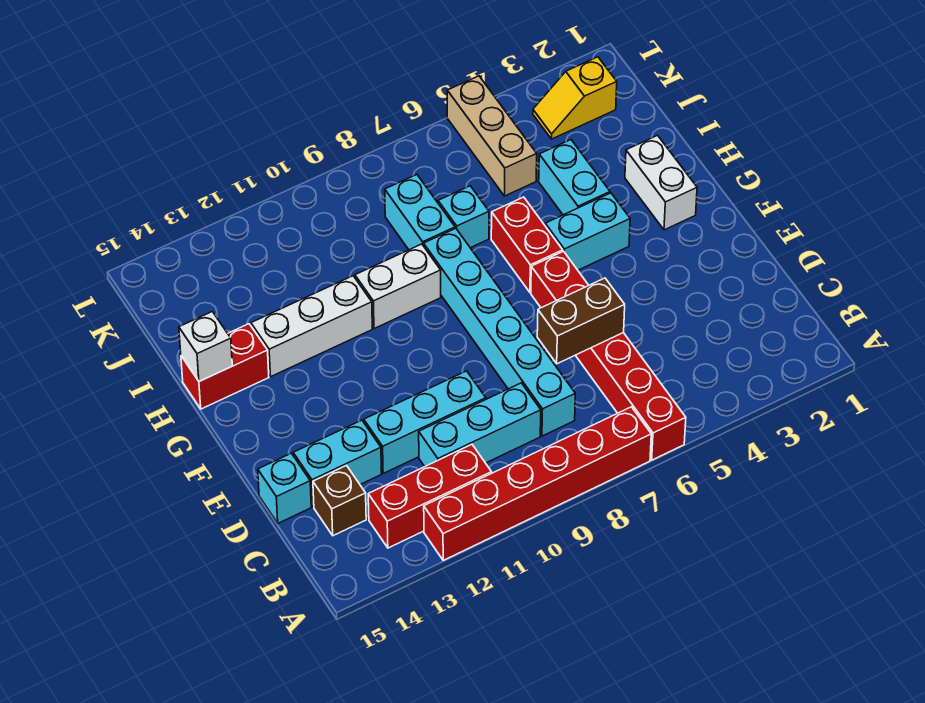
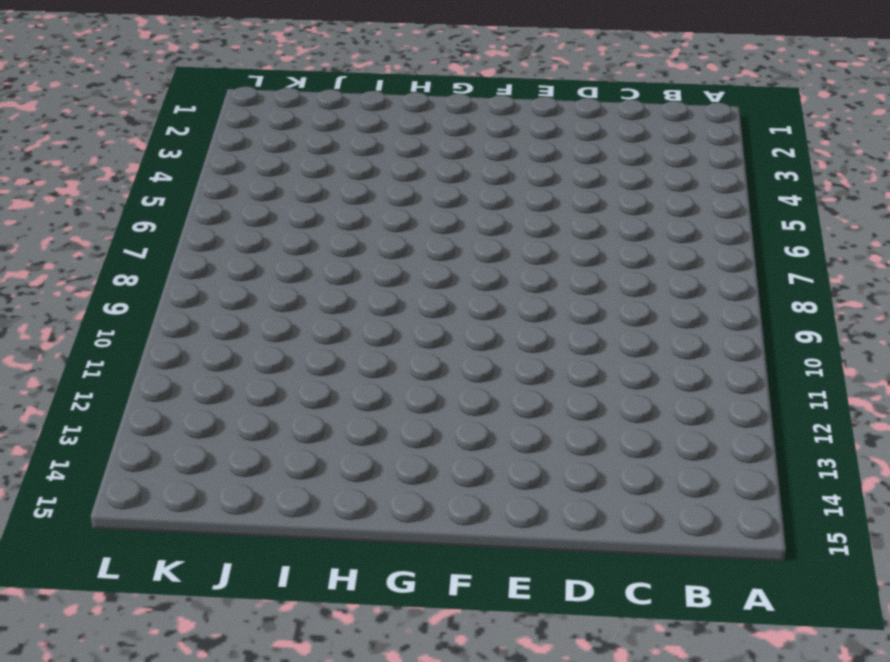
none -> red brick A6:F6 level 1
none -> red brick A7:A12 level 1
none -> red brick B11:B13 level 1

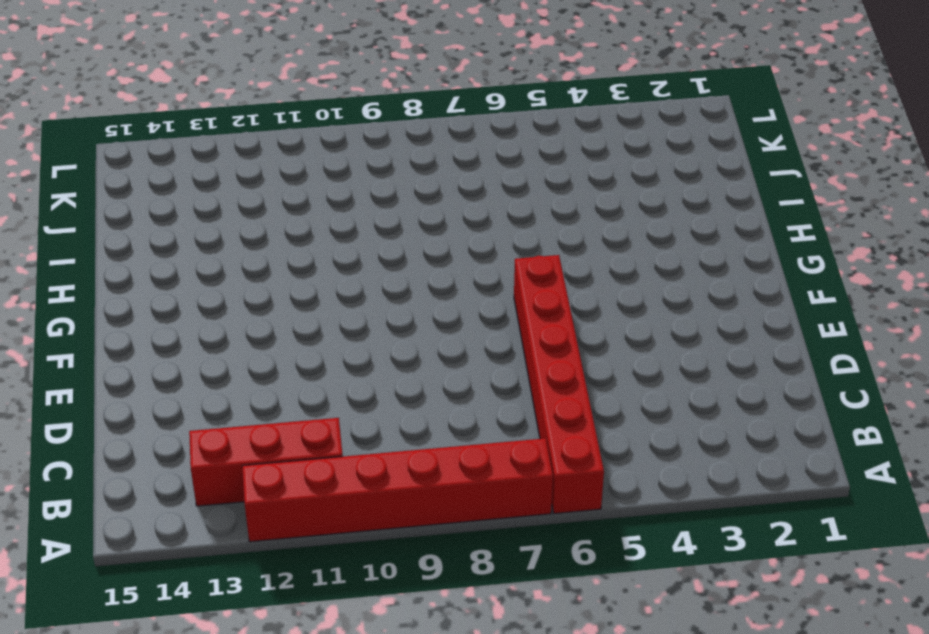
none -> cyan brick C8:H8 level 1
none -> cyan brick C9:C11 level 1
none -> brown brick C14 level 1

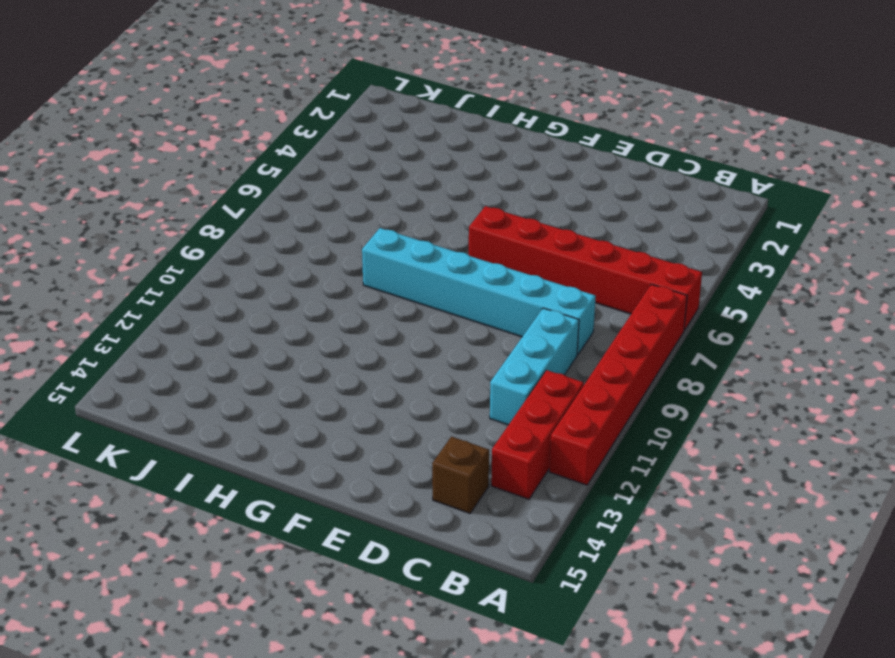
none -> cyan brick D10:D12 level 1
none -> cyan brick D13:D14 level 1
none -> cyan brick D15 level 1

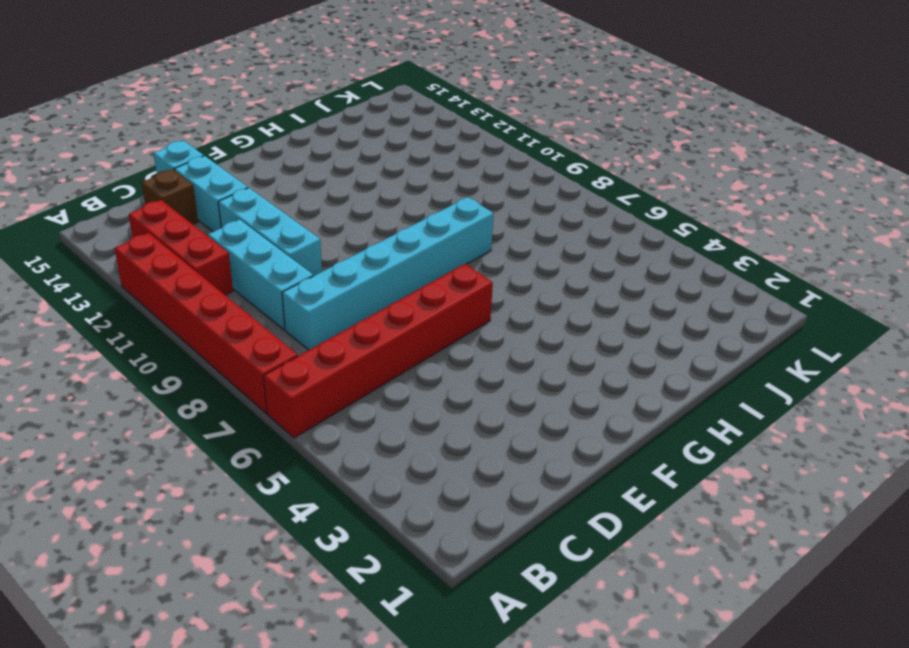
none -> white brick G2:H2 level 1
none -> cyan brick G4:G5 level 1
none -> red brick G6:H6 level 1

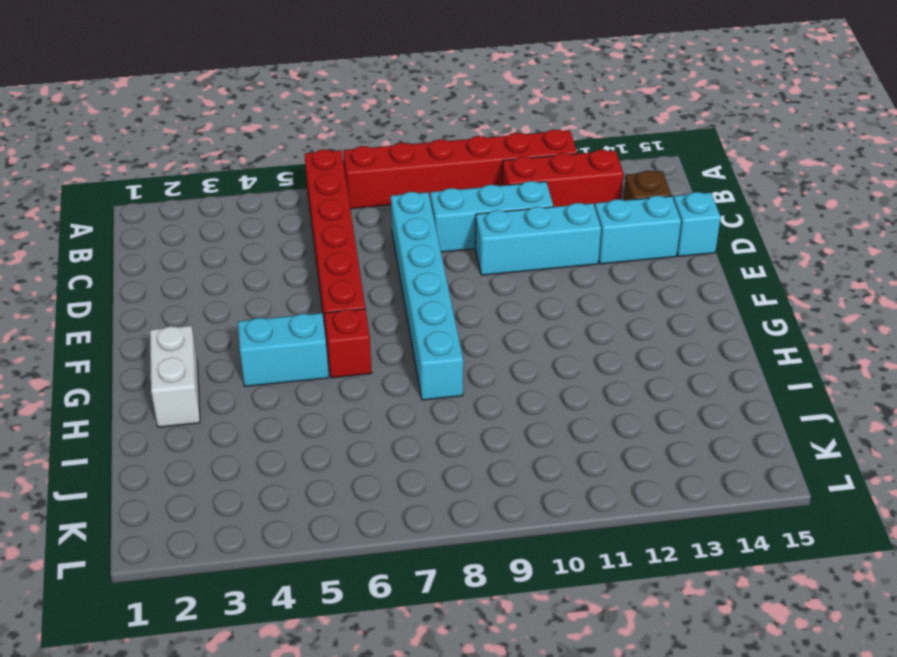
red brick G6 level 1 -> red brick G6:H6 level 1
none -> cyan brick H4:I4 level 1
none -> white brick H9:H10 level 1
none -> white brick H11:H13 level 1

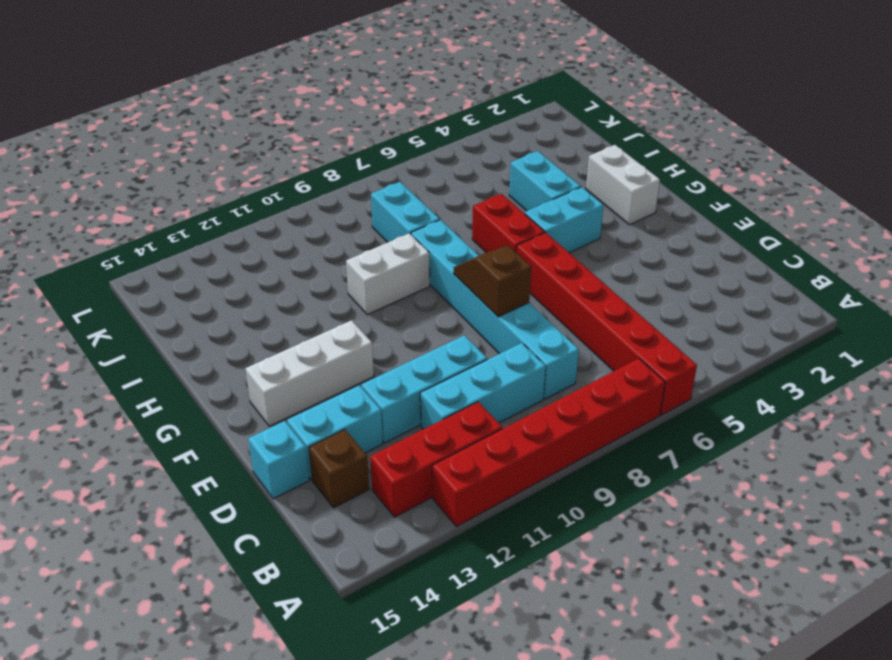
brown slope E8:F8 level 2 top E -> none
white brick F12:F14 level 1 -> white brick H11:H13 level 1
none -> red brick H14:H15 level 1
none -> cyan brick I7 level 1
none -> tan brick J5:L5 level 1

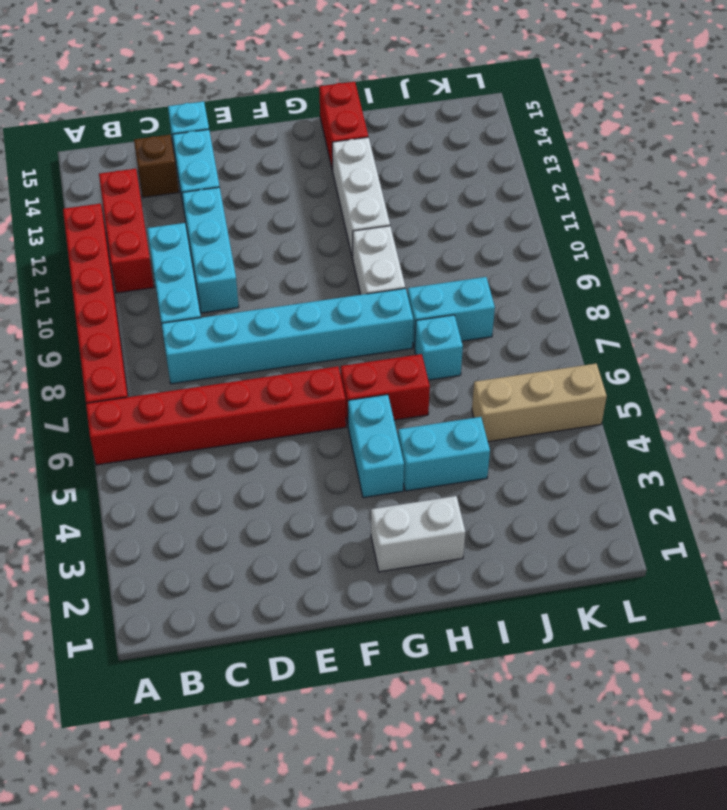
none -> yellow slope K2:K3 level 1 top 2
none -> brown brick D6:D7 level 2
none -> white brick H15 level 2

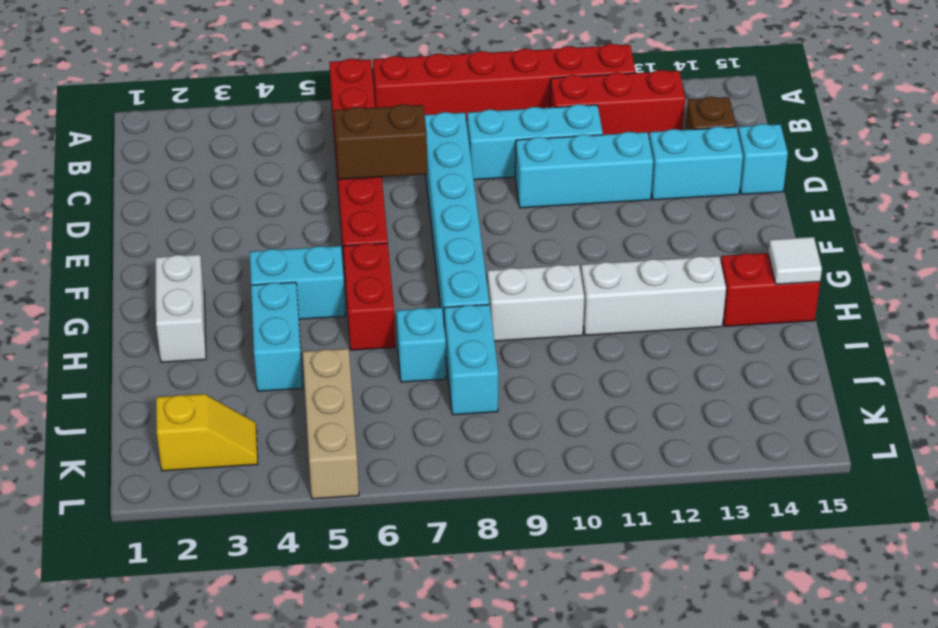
white tile H15 level 2 -> white brick H15 level 2

